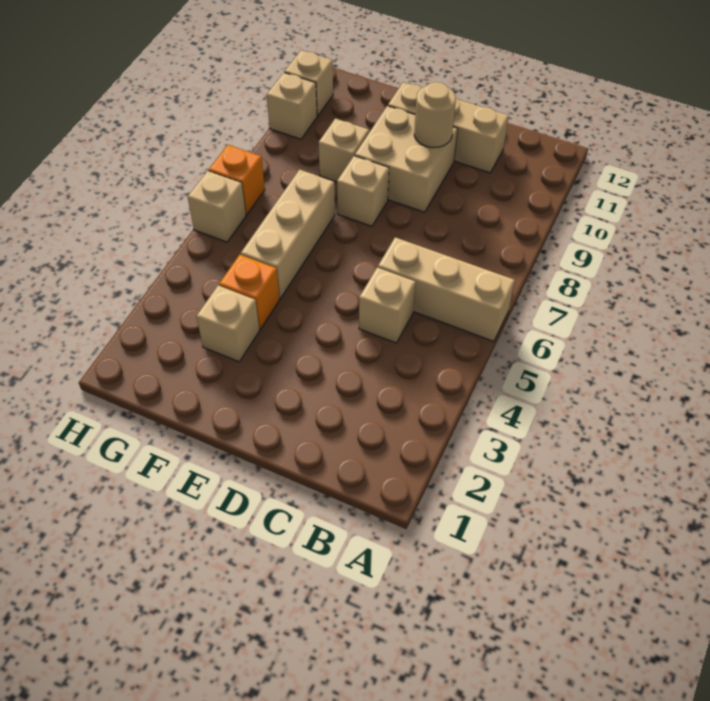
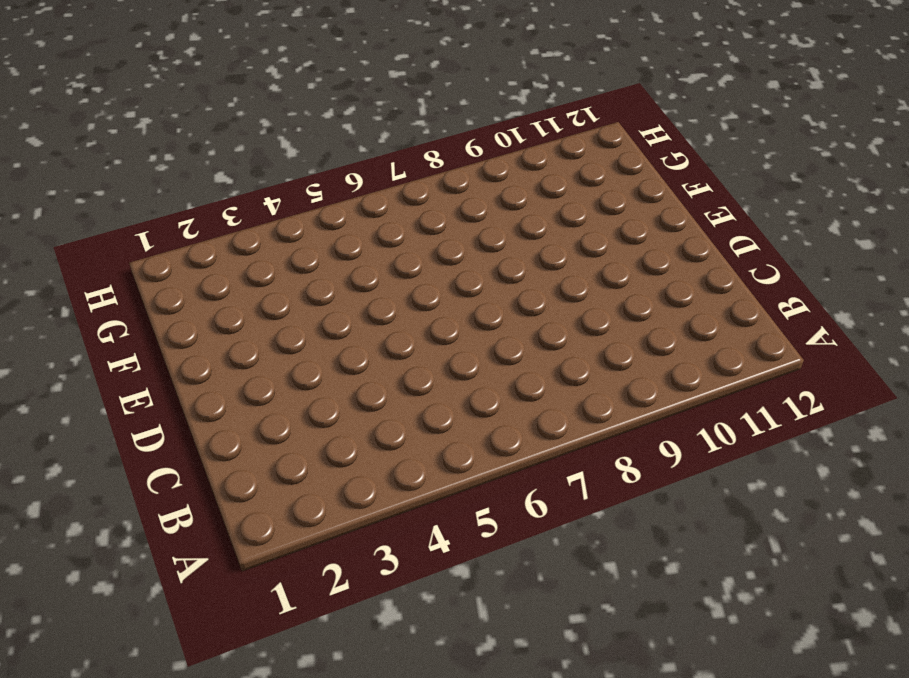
none -> tan brick A6:C6 level 1
none -> tan brick C5 level 1
none -> tan brick C11:E11 level 1

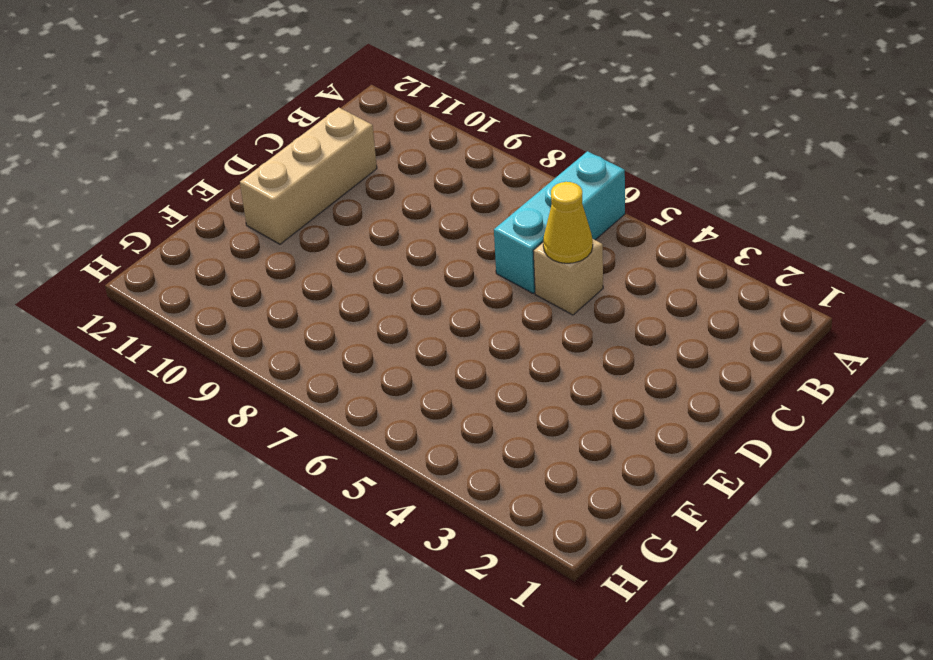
cyan brick A6:C6 level 1 -> tan brick A6:C6 level 1
yellow cone C5 level 2 -> none
none -> tan brick D9:E10 level 1
none -> tan brick E8 level 1
none -> tan brick F3 level 1

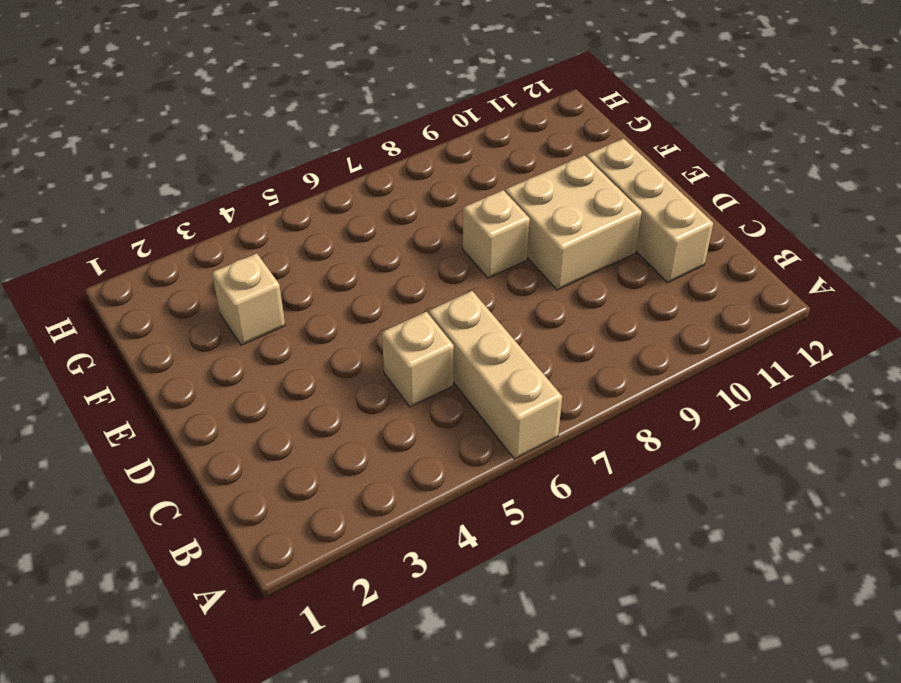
none -> orange brick F4 level 1
none -> tan brick F5:F7 level 1
none -> tan brick F9 level 1

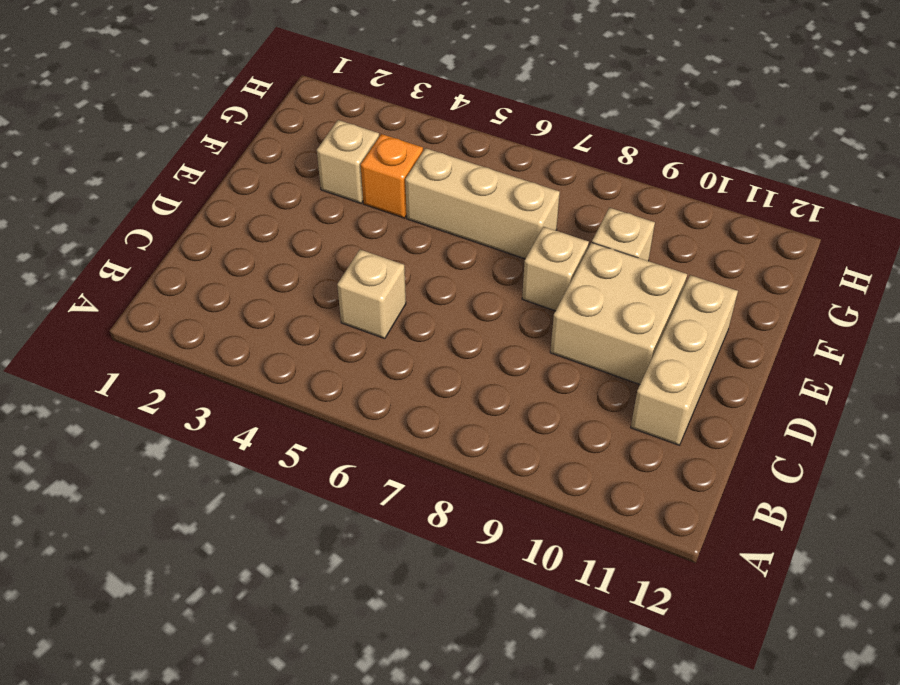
none -> tan brick A6:C6 level 1
none -> tan brick H6 level 1
none -> orange brick H7 level 1

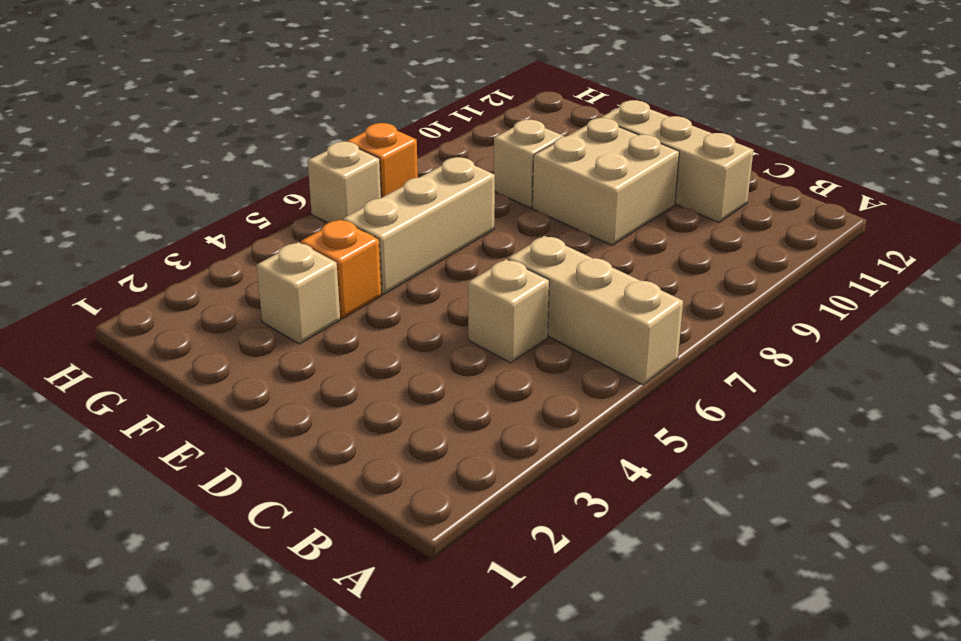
none -> tan brick E8 level 1
none -> tan brick H10 level 1
none -> tan brick H11 level 1

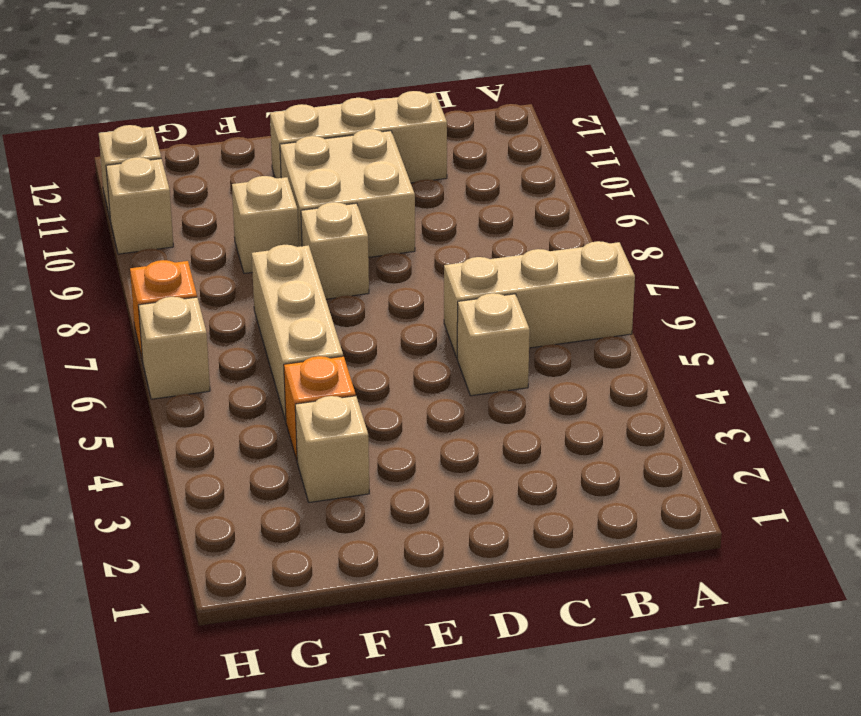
none -> tan round brick D10 level 2

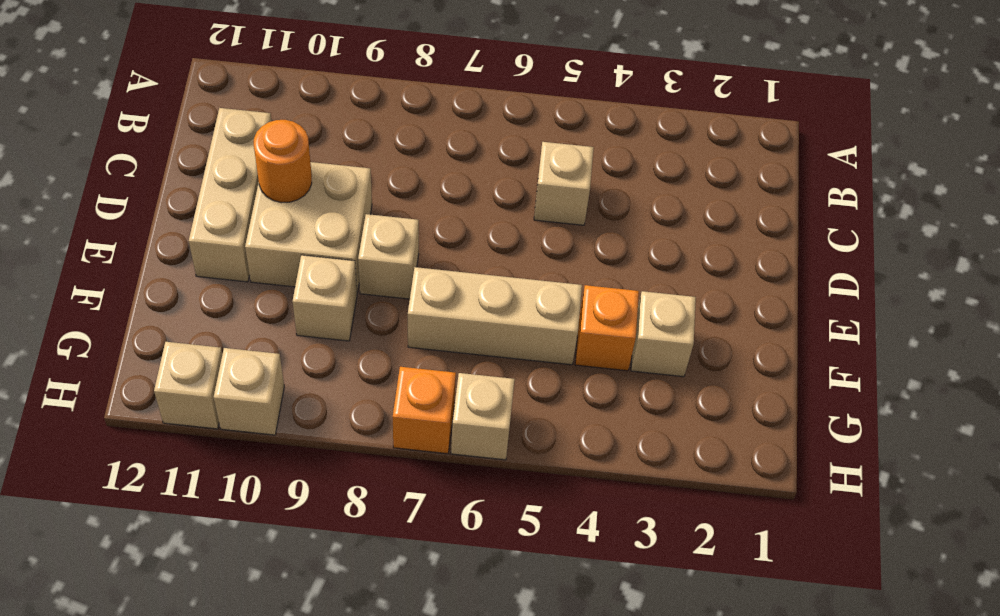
orange round brick D10 level 2 -> tan round brick D10 level 2
none -> tan brick A6:C6 level 1

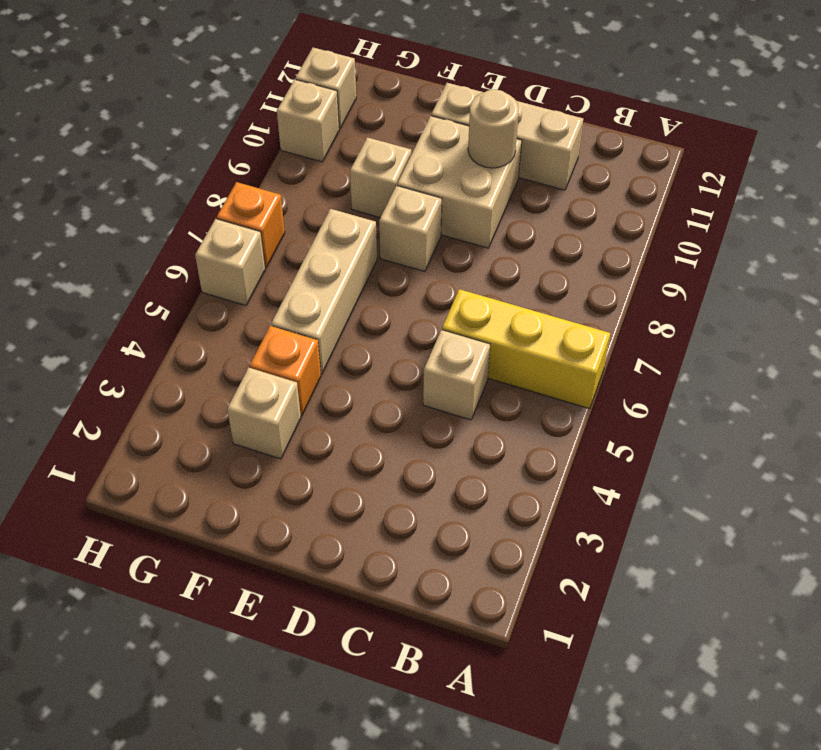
yellow brick A6:C6 level 1 -> tan brick A6:C6 level 1

